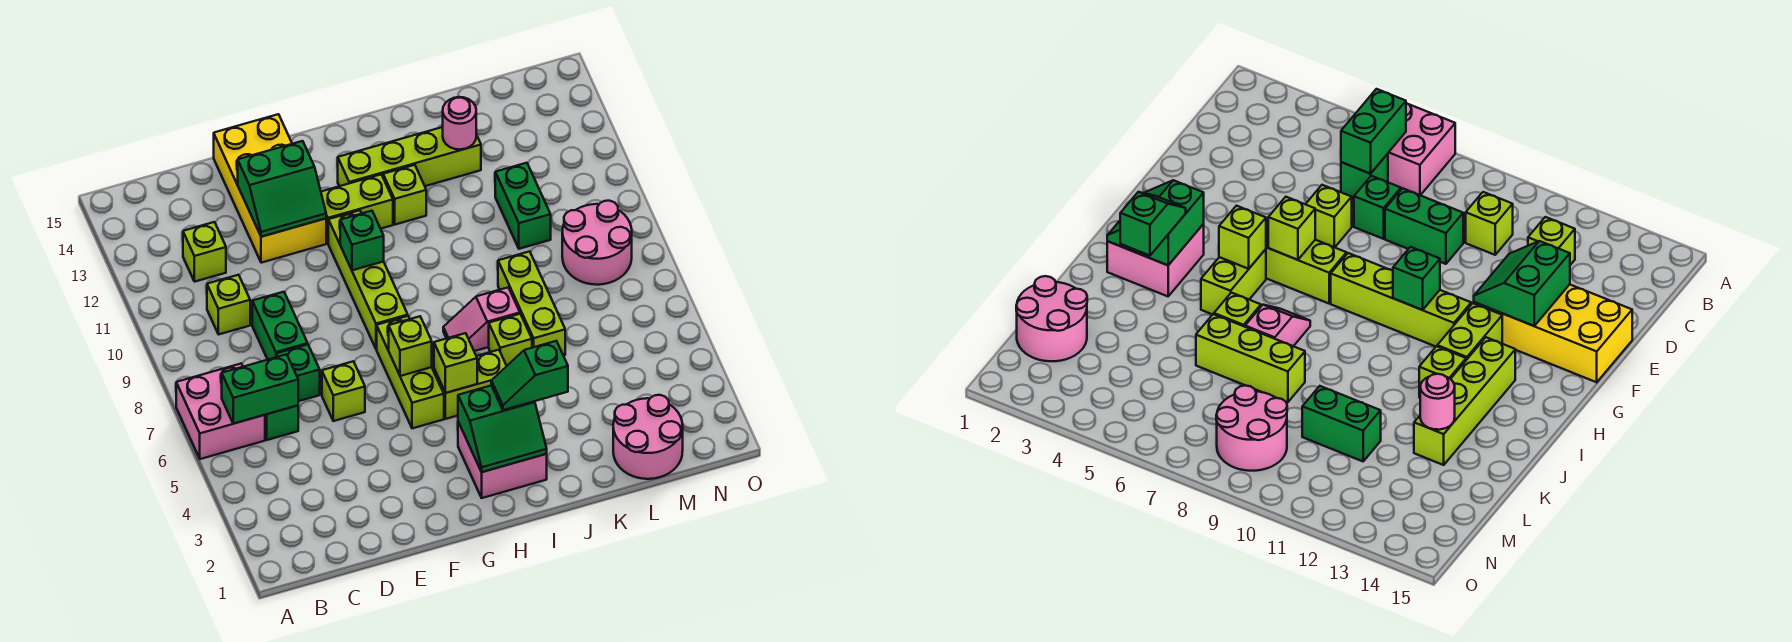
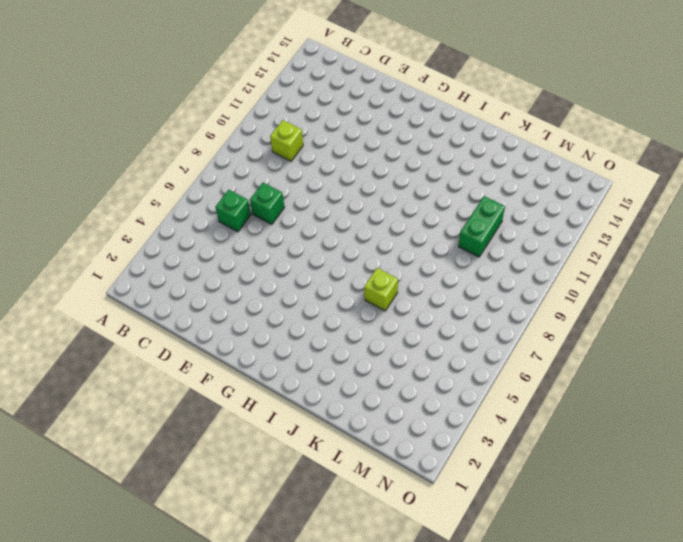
none -> pink brick A6:B7 level 1
none -> lime brick C12 level 1
none -> green brick D8:D9 level 1

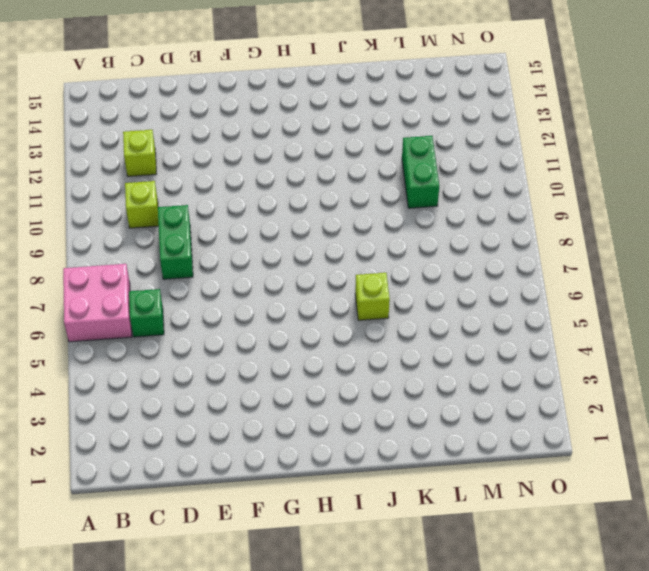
none -> green brick D7 level 1
none -> lime brick E6 level 1
none -> yellow brick E12:F15 level 1

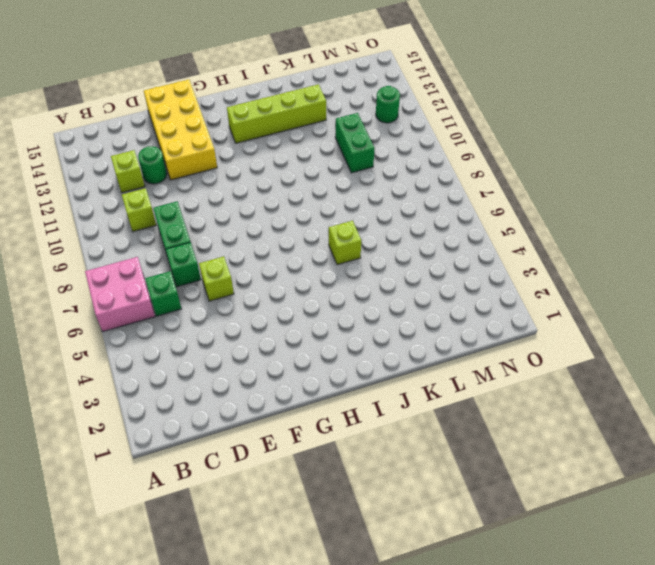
green round brick D12 level 1 -> none
green round brick N12 level 1 -> none
none -> lime brick G5:G7 level 1
none -> lime brick G8:G11 level 1
none -> lime brick G12:H12 level 1

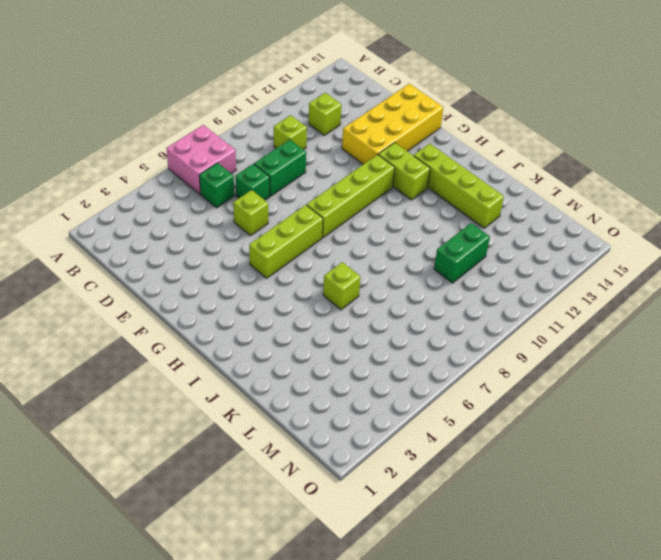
none -> pink brick H2:I3 level 1
none -> lime brick H5:I5 level 1
none -> pink slope I7:J7 level 1 top J

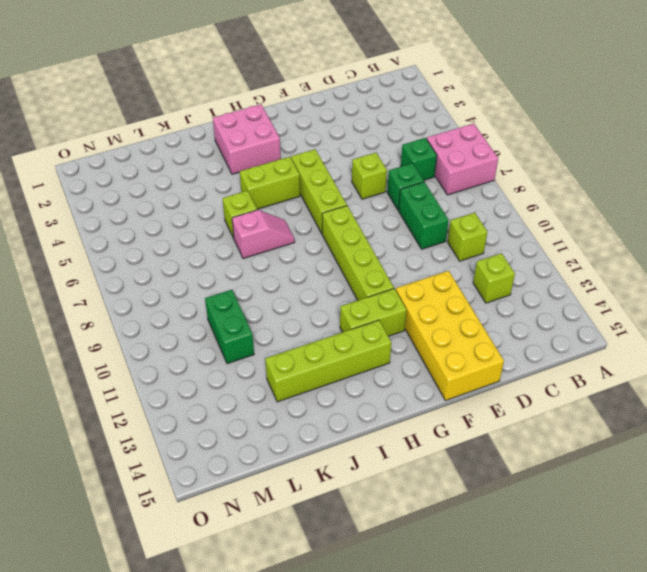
none -> lime brick I12 level 1
none -> lime brick K6:K8 level 1
none -> pink round brick L1:M2 level 1

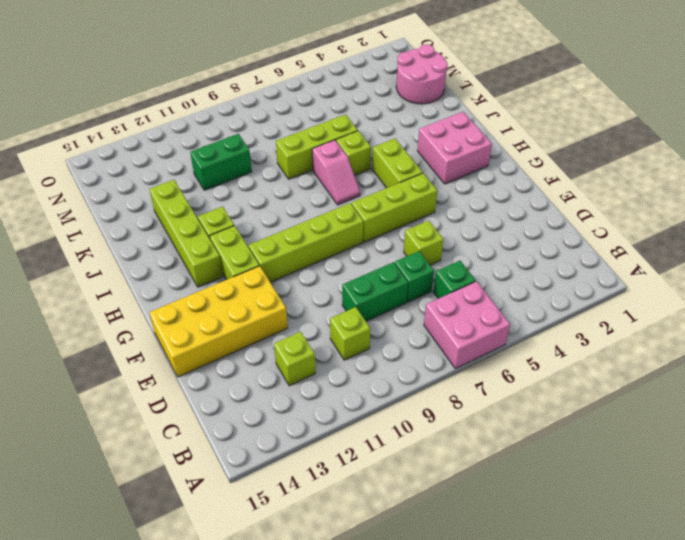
none -> pink round brick M8:N9 level 1
none -> green brick B6:C6 level 2
none -> green slope E12:F13 level 2 top 13

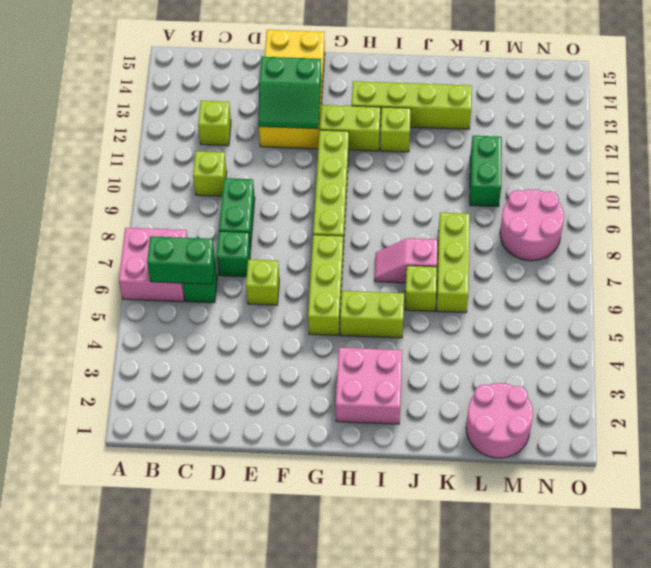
none -> lime brick G6 level 2
none -> green brick G10 level 2
none -> green slope H2:I3 level 2 top 3

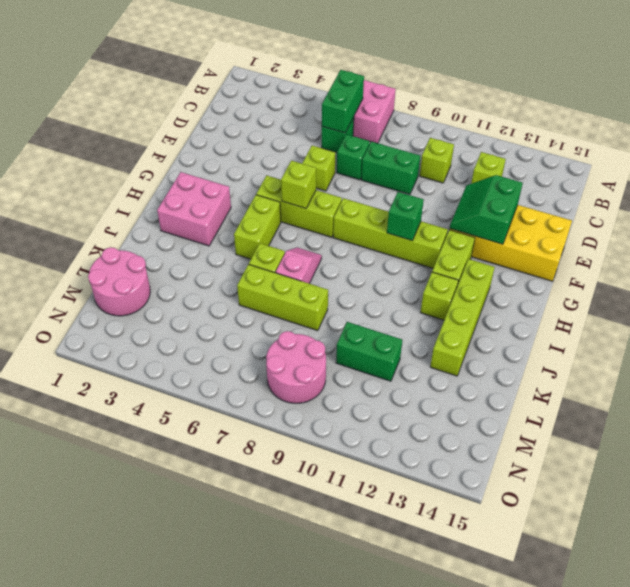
none -> green slope H2:I3 level 2 top 3
none -> lime brick H5 level 2
none -> pink round brick K13 level 2

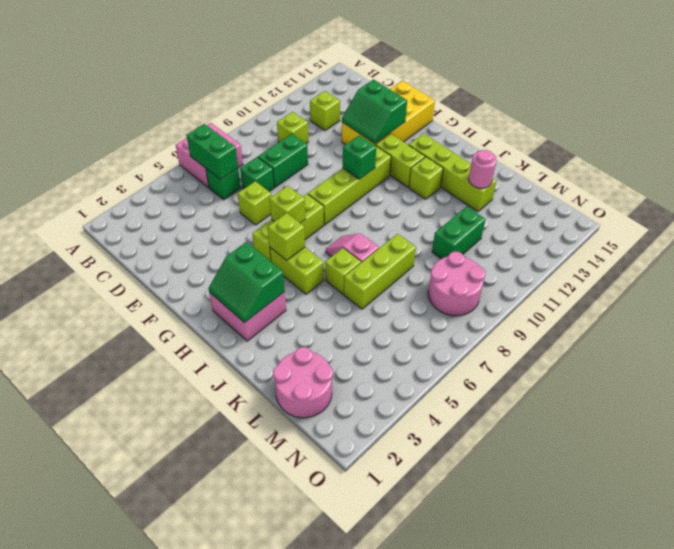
none -> green slope I3:J3 level 3 top J

